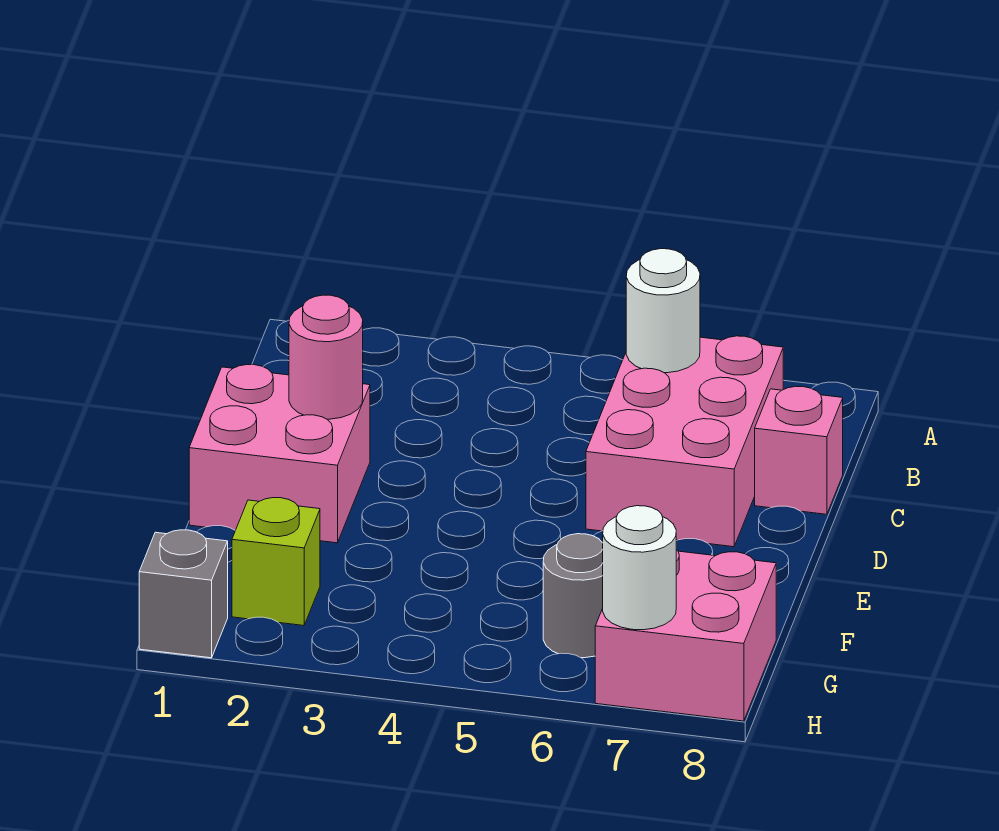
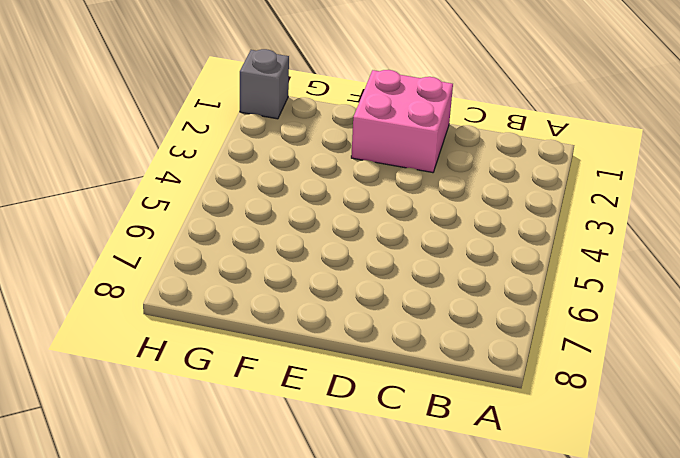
none -> pink brick B6:D7 level 1
none -> pink brick C8 level 1

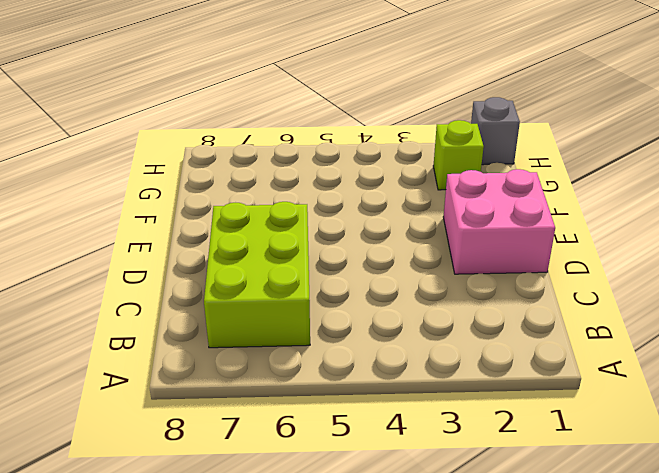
lime brick B6:D7 level 1 -> pink brick B6:D7 level 1
none -> pink brick C8 level 1
none -> grey round brick G6 level 1

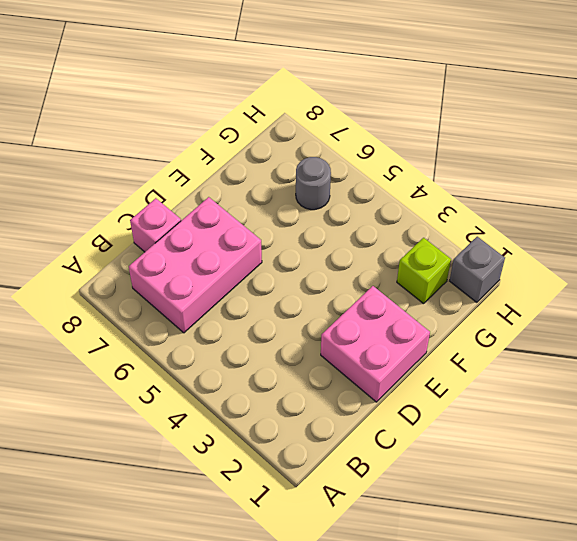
none -> pink brick G7:H8 level 1
none -> white round brick B6 level 2

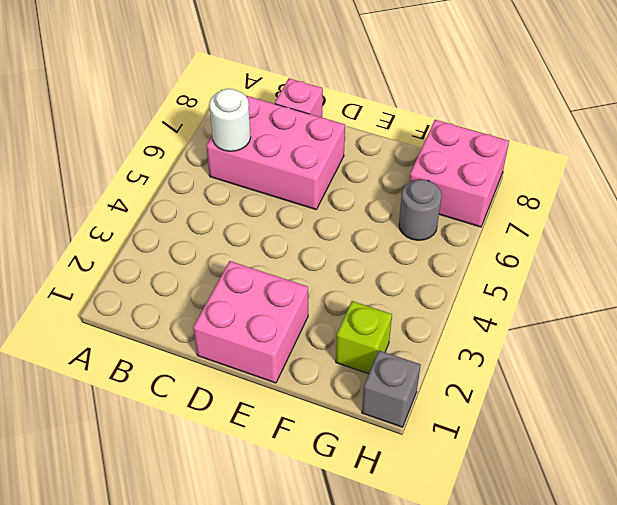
none -> pink round brick D2 level 2
none -> white round brick H7 level 2

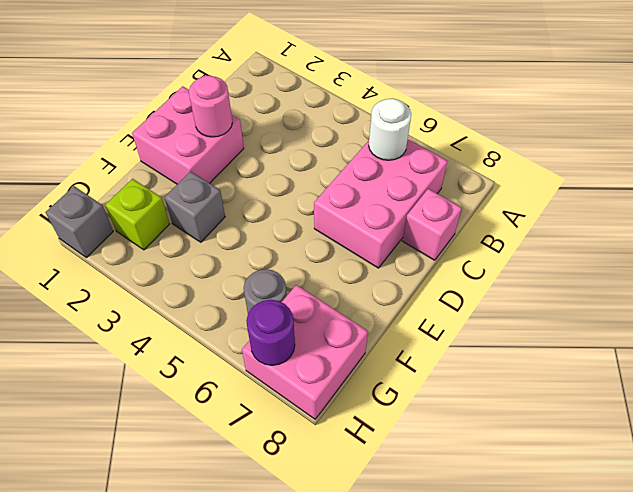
grey brick F3 level 1 -> none
purple round brick H7 level 2 -> white round brick H7 level 2

